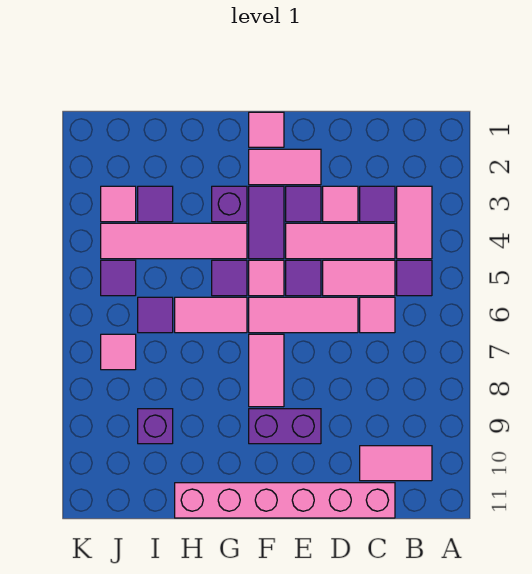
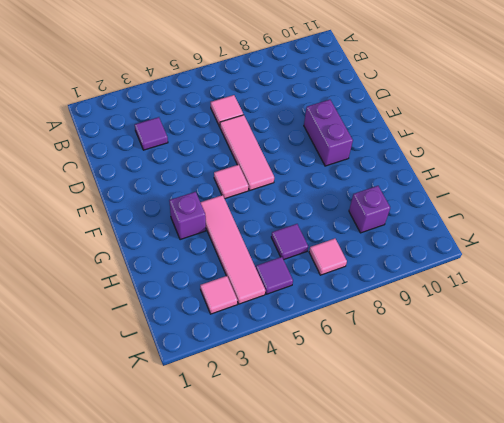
none -> pink tile B3:B4 level 1
none -> purple tile B5 level 1
none -> pink tile B10:C10 level 1

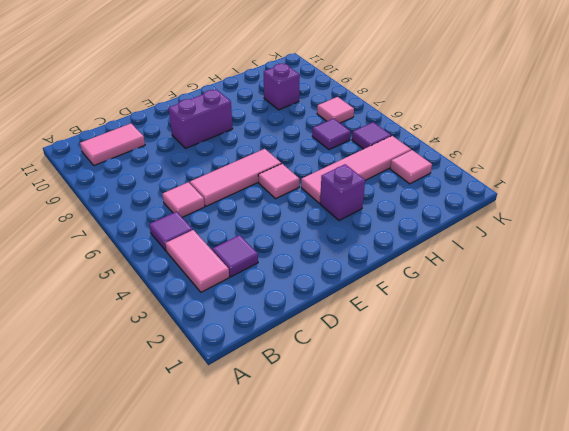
none -> pink tile C4:E4 level 1
none -> pink tile C5:D5 level 1
none -> pink brick C11:H11 level 1

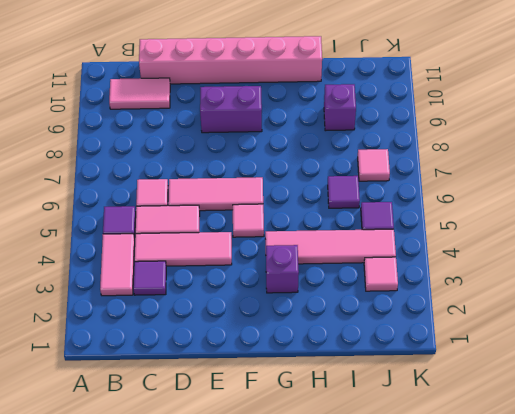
none -> pink tile D3 level 1
none -> pink tile E2:F2 level 1
none -> purple tile E3 level 1

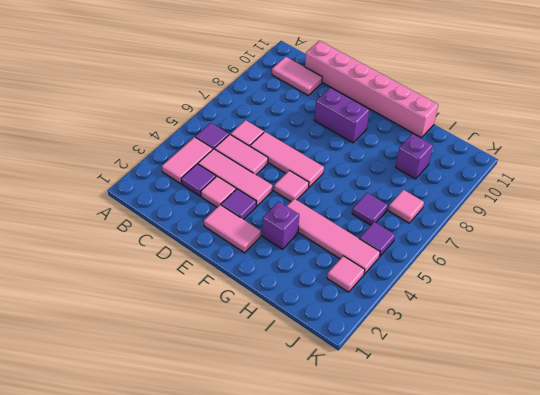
none -> purple tile E5 level 1
none -> pink tile F1 level 1
none -> purple tile F3:F4 level 1

